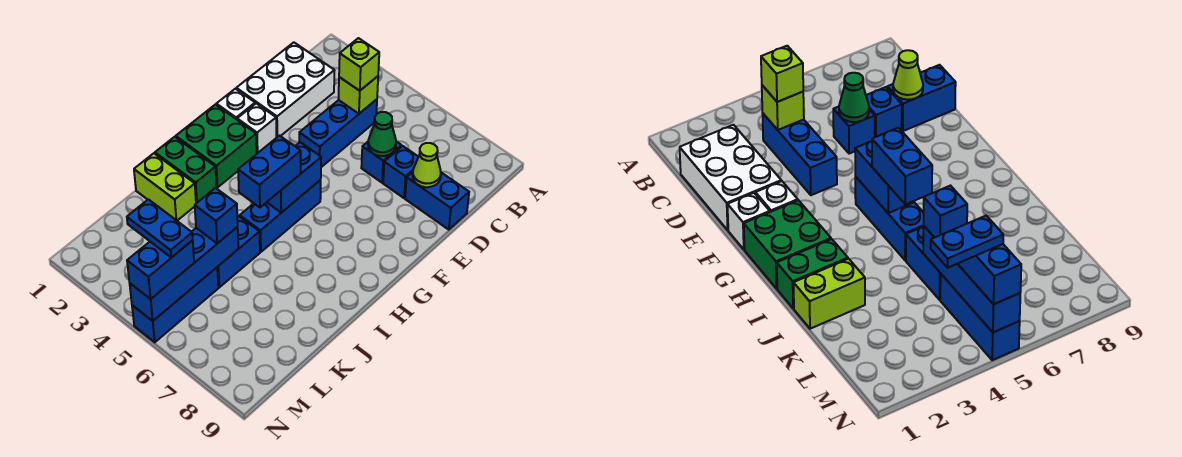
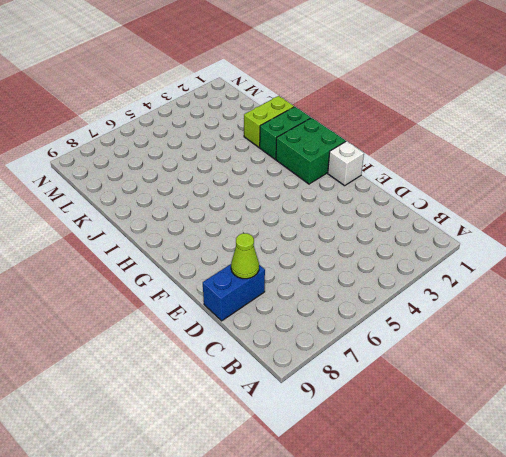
none -> white brick C1:E2 level 1
none -> blue brick C4:E4 level 1
none -> blue brick D6 level 1

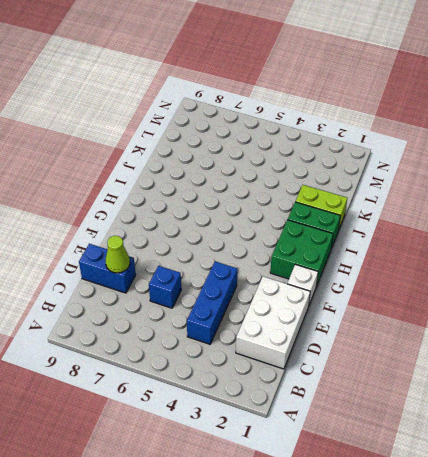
none -> blue brick D7 level 1
none -> white brick F2 level 1
none -> blue brick G5:I5 level 1

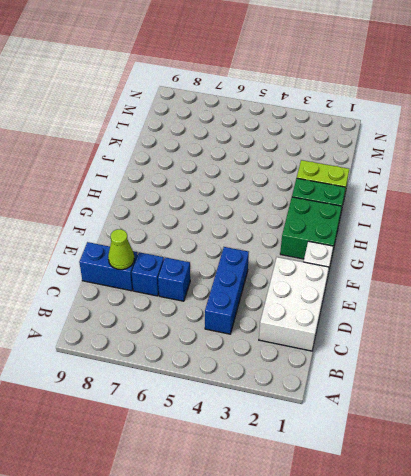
none -> white brick F2 level 1
none -> blue brick G5:I5 level 1
none -> blue brick J5:K5 level 1

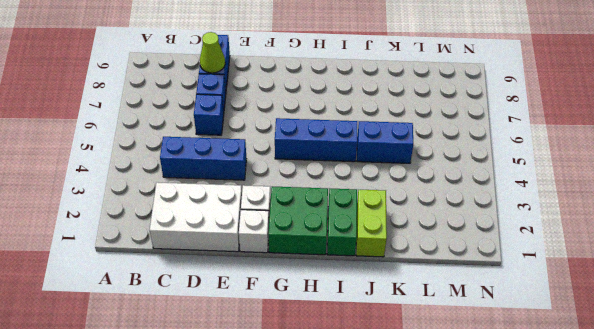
none -> blue brick L5:N5 level 1
none -> lime brick C4 level 2
none -> green cone D6 level 2

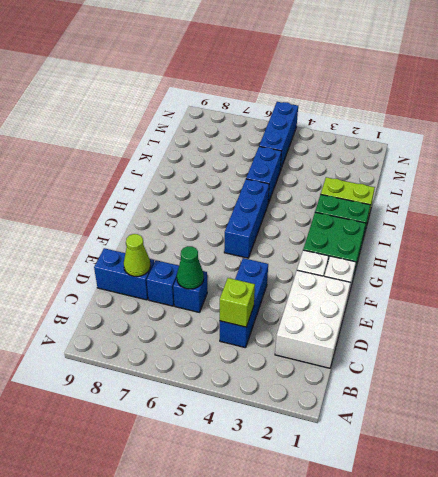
none -> blue brick G5:H5 level 2
none -> blue brick K5:N5 level 2
none -> lime brick C4 level 3

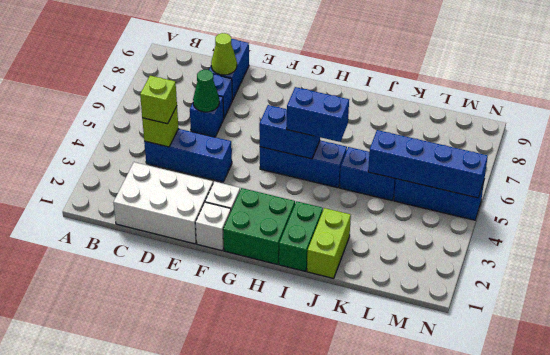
none -> blue brick K5 level 3
none -> blue brick M5:N5 level 3
none -> blue plate M4:M5 level 4

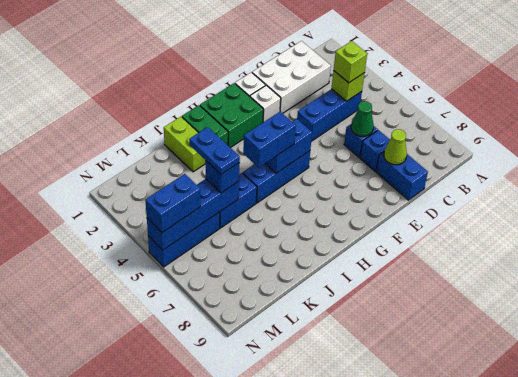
blue plate K4:K5 level 4 -> blue plate M4:M5 level 4

